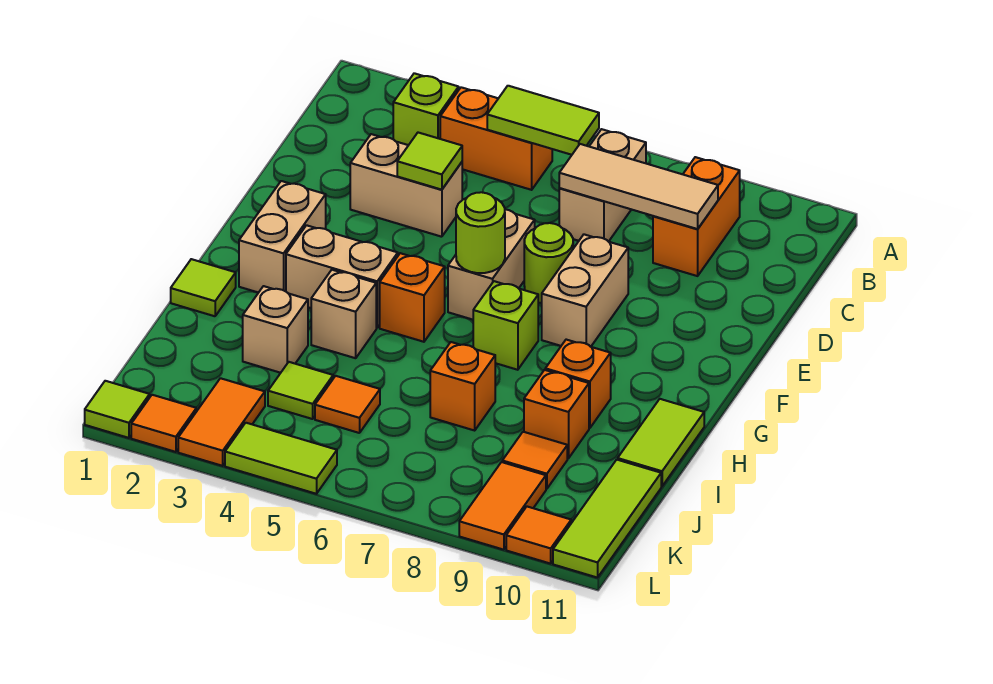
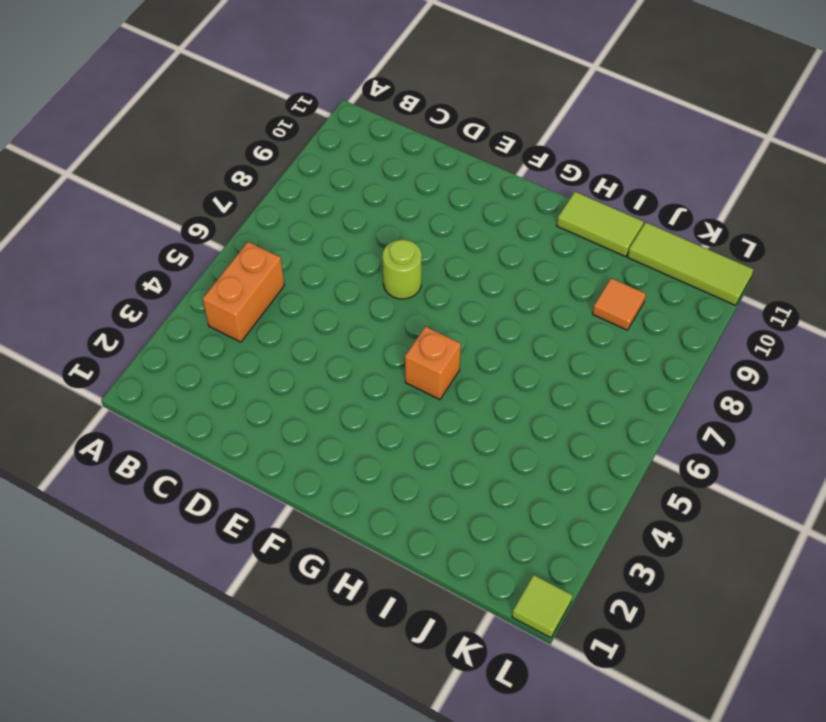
none -> lime brick B3 level 1
none -> tan brick B7:C7 level 1
none -> orange brick B9:C9 level 1
none -> tan brick D3:D4 level 1

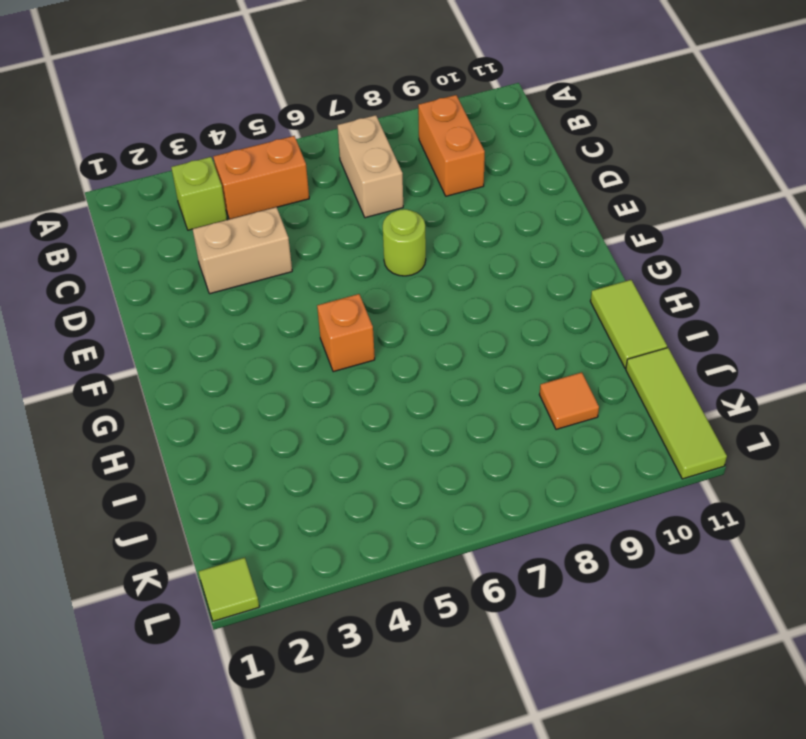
none -> tan brick E6:F6 level 1
none -> tan brick E8:F8 level 1
none -> tan brick F2:G2 level 1
none -> tan brick G3:G4 level 1

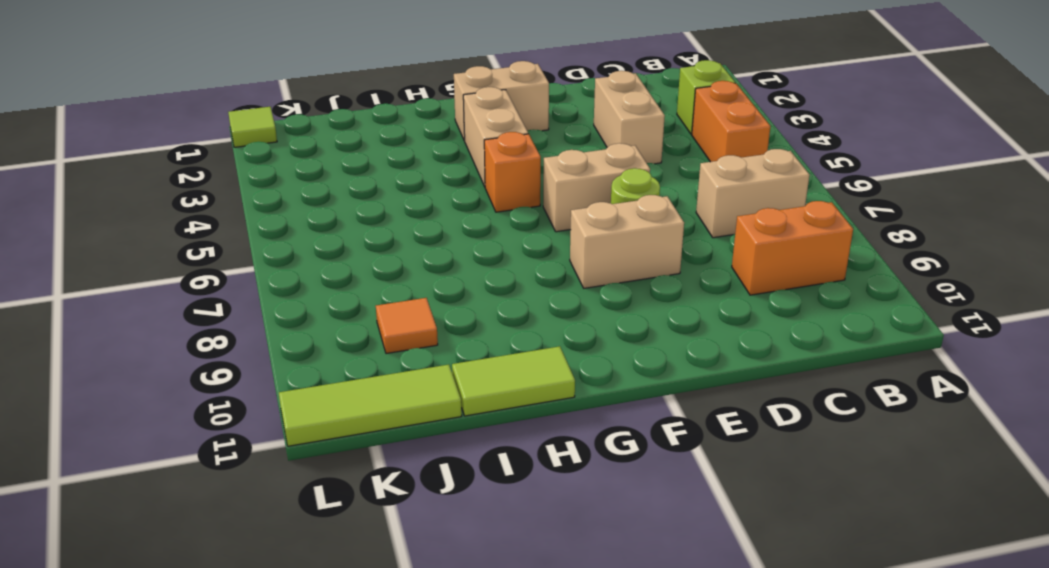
none -> lime brick G7 level 1
none -> lime tile H1 level 1
none -> tan brick H4 level 1
none -> orange brick H9 level 1

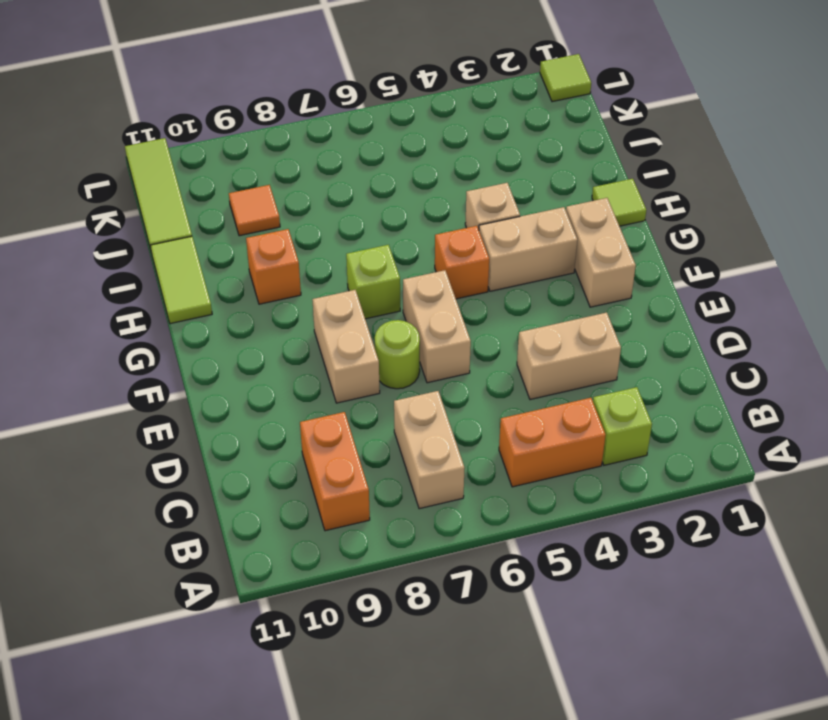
none -> tan brick I3 level 1
none -> orange brick I7 level 1
none -> orange brick I9 level 1
none -> lime tile J4 level 1

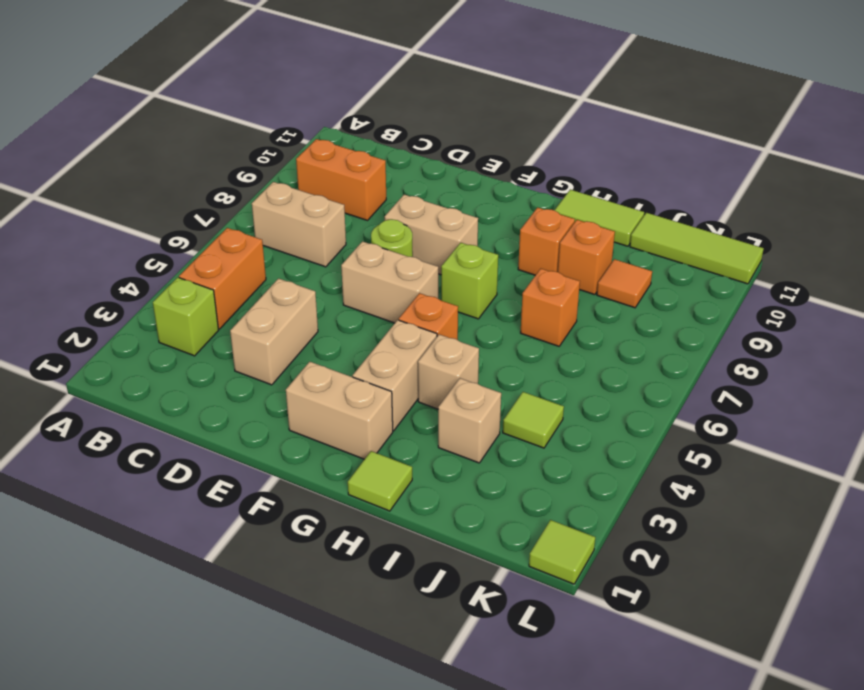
none -> orange tile J5 level 1
none -> orange tile K3:L3 level 1
none -> orange tile K9:L9 level 1
none -> orange tile L2 level 1

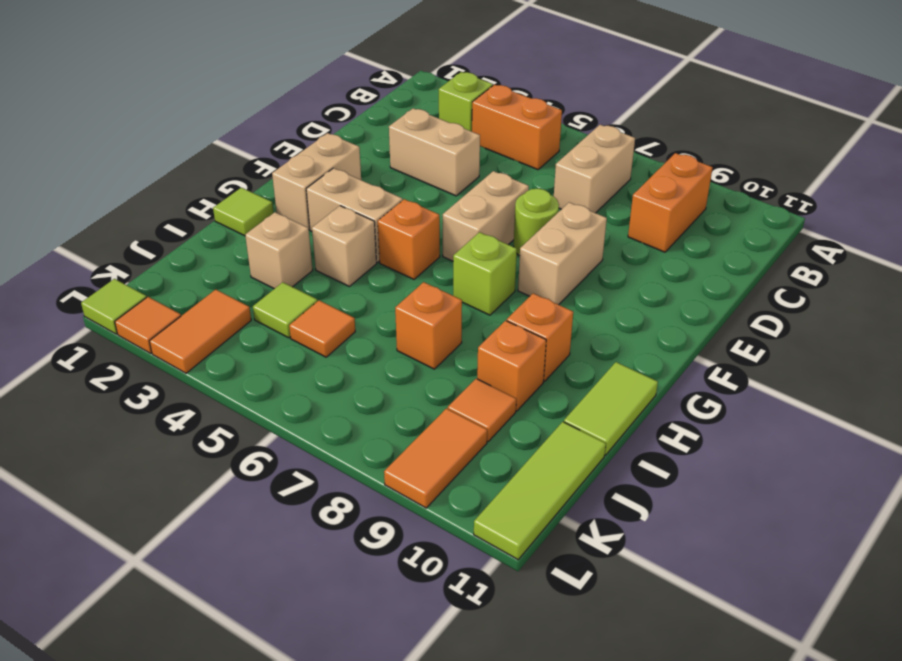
none -> lime tile L4:L5 level 1
none -> orange tile L10 level 1
none -> lime tile B5:B6 level 2
none -> tan tile C7:C9 level 2

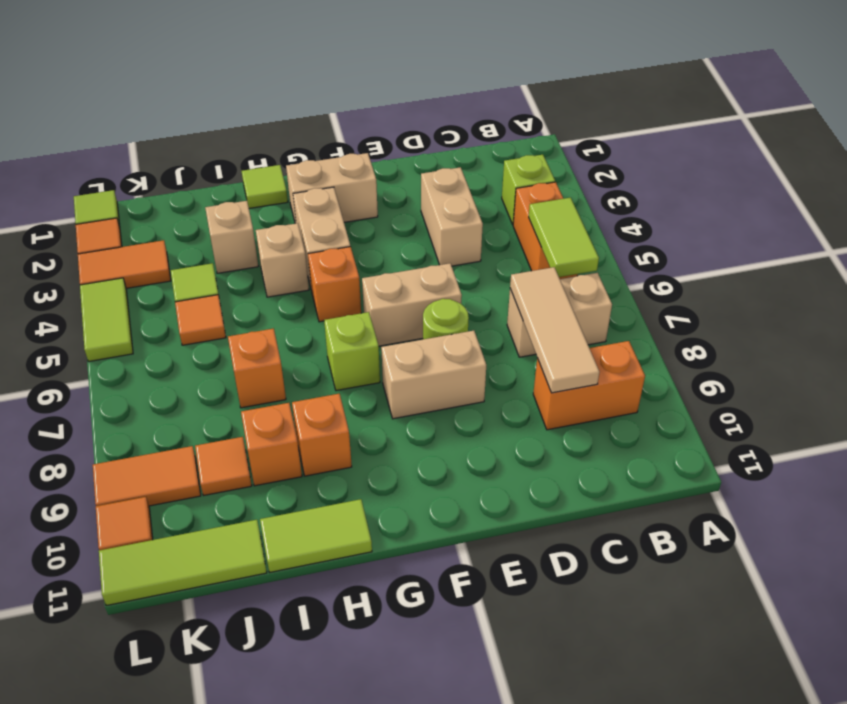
none -> lime tile D4 level 2
none -> lime round brick F6 level 2

